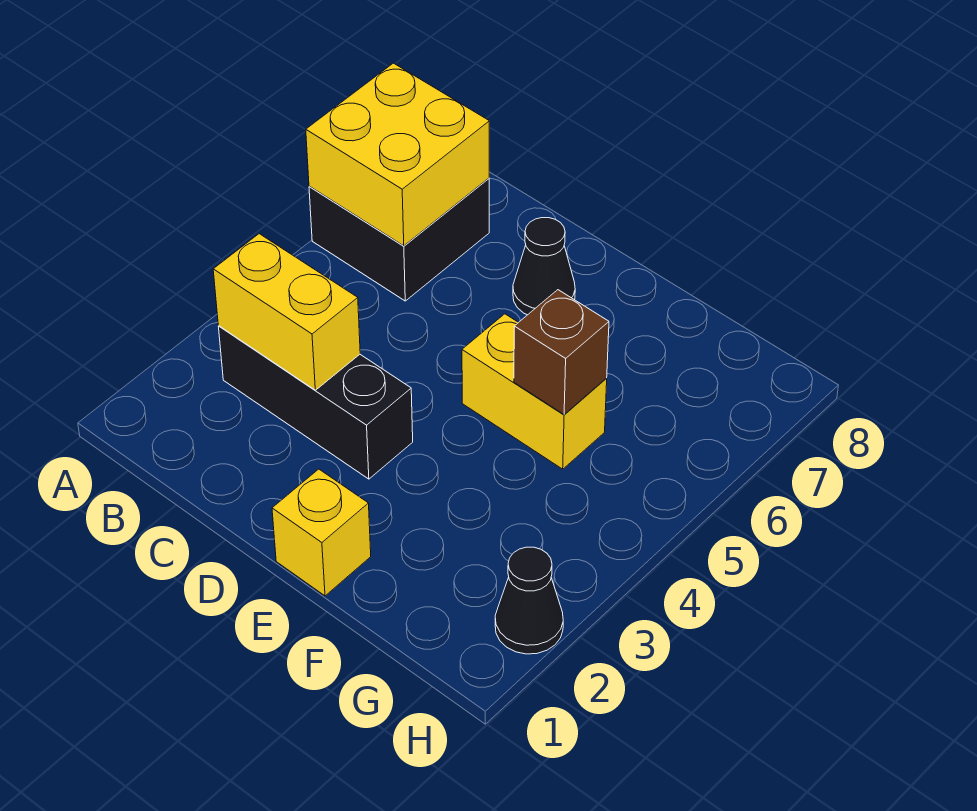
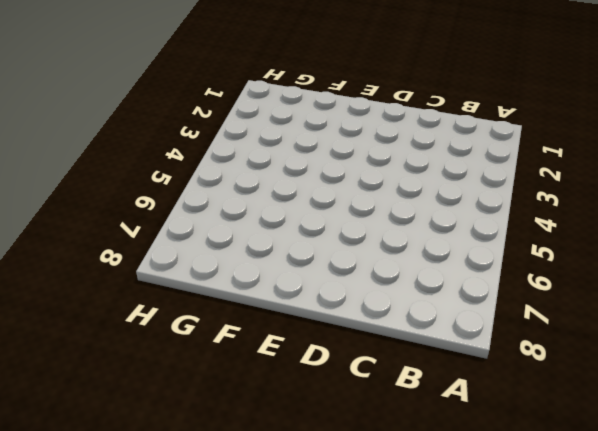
none -> black brick A6:B7 level 1
none -> black brick B3:D3 level 1

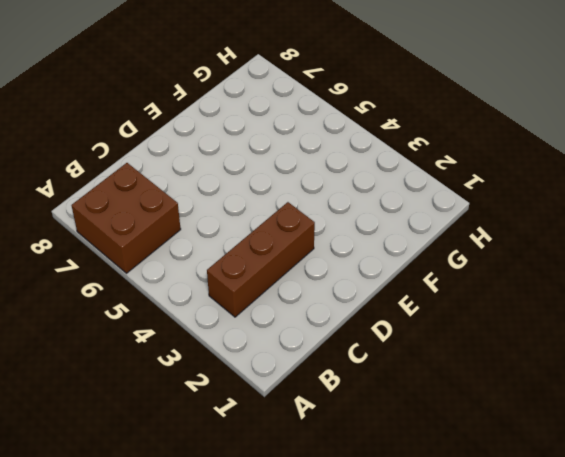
brown brick A6:B7 level 1 -> black brick A6:B7 level 1
brown brick B3:D3 level 1 -> black brick B3:D3 level 1
none -> black cone D7 level 1
none -> yellow brick E1 level 1

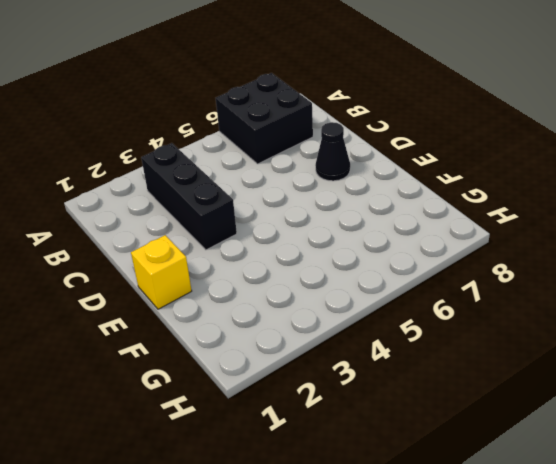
none -> yellow brick E5:F5 level 1
none -> black cone H2 level 1

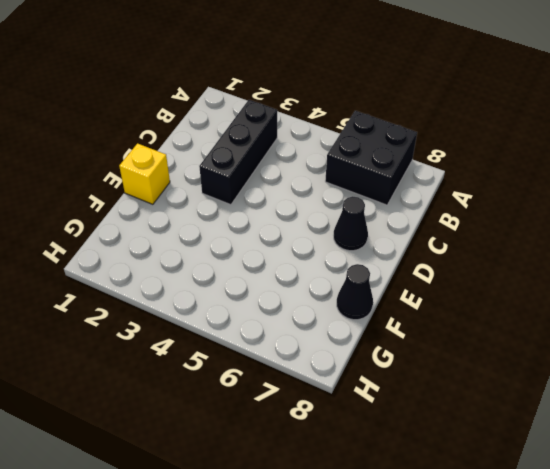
black cone F8 level 1 -> black cone H2 level 1
none -> yellow brick E5:F5 level 1
none -> yellow brick A6:B7 level 2

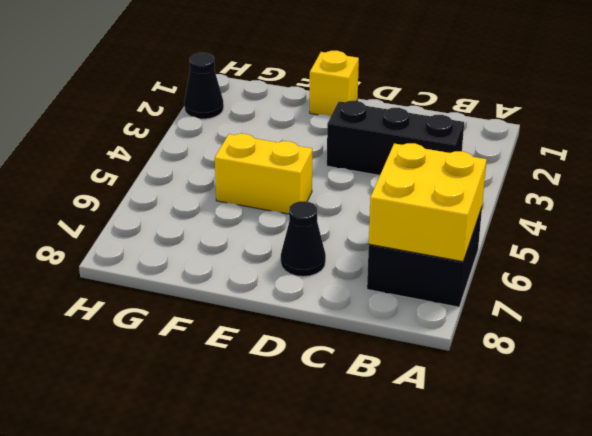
none -> yellow brick B3:C3 level 2
none -> brown brick F5 level 2

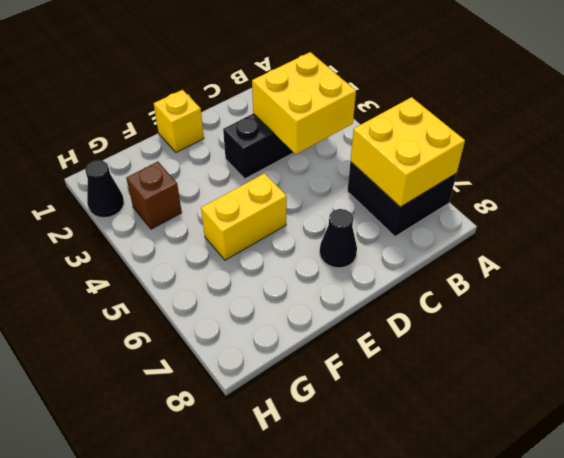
yellow brick B3:C4 level 2 -> yellow brick B3:C3 level 2
brown brick G3 level 1 -> brown brick F5 level 2

